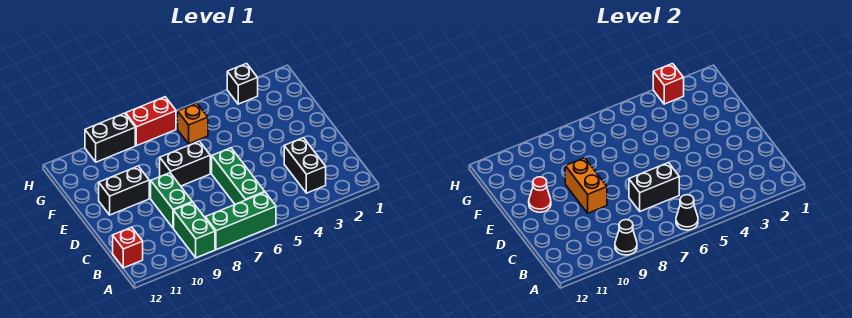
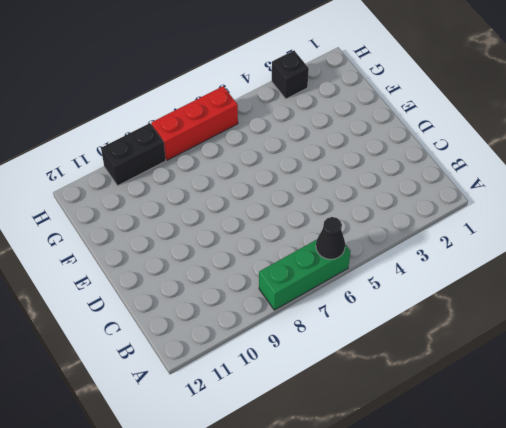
red brick H6:H8 level 1 -> red brick H7:H8 level 1
none -> green brick A9:B9 level 1
none -> black brick B3:C3 level 1
none -> green brick B6:D6 level 1

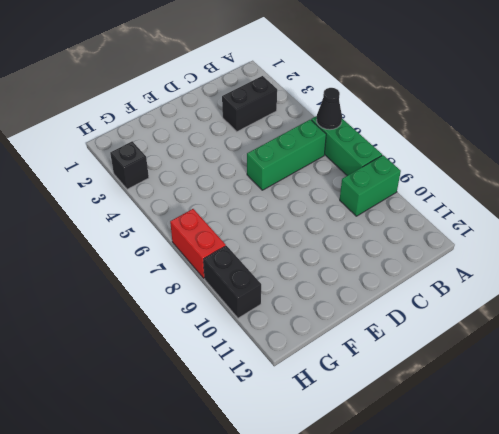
none -> red brick B12 level 1
none -> green brick C9:D9 level 1
none -> black brick E7:E8 level 1

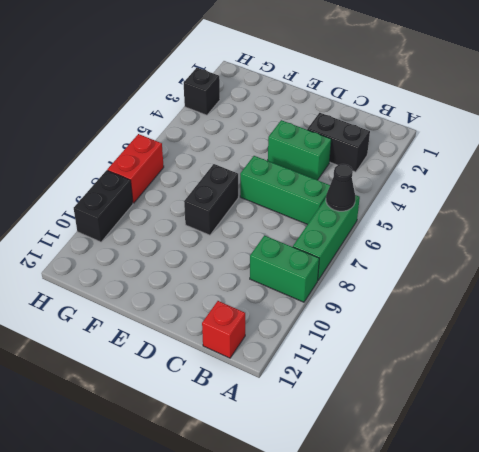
green brick C4:D4 level 1 -> green brick C9:D9 level 1
none -> black brick E10:E11 level 1
none -> orange brick G6 level 1
none -> black cone A9 level 2

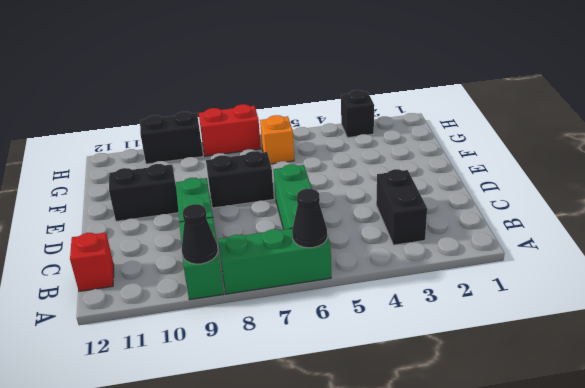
none -> black brick C6:C7 level 2
none -> orange brick D9:E9 level 2
none -> red cone E11 level 2

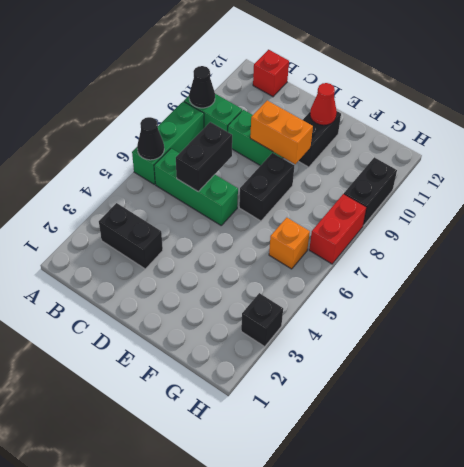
none -> red brick H3 level 2

